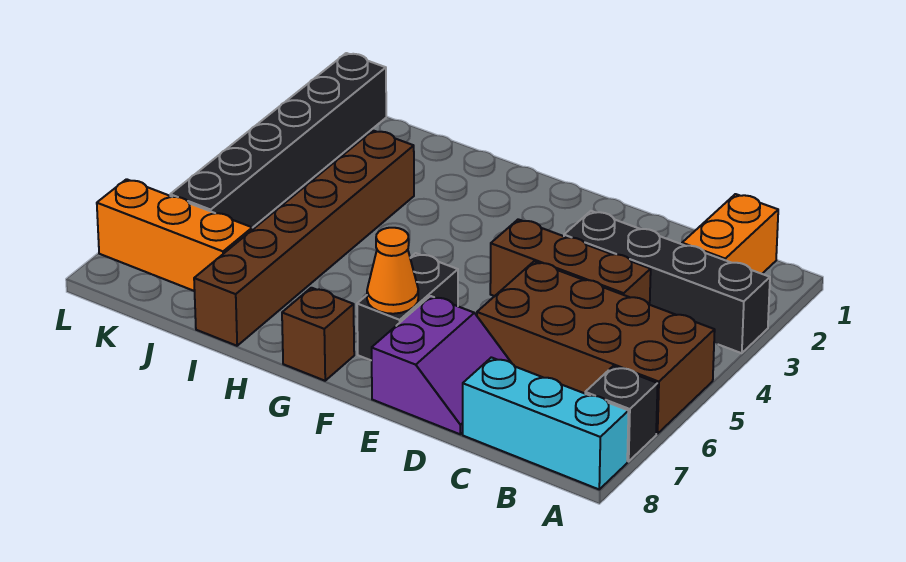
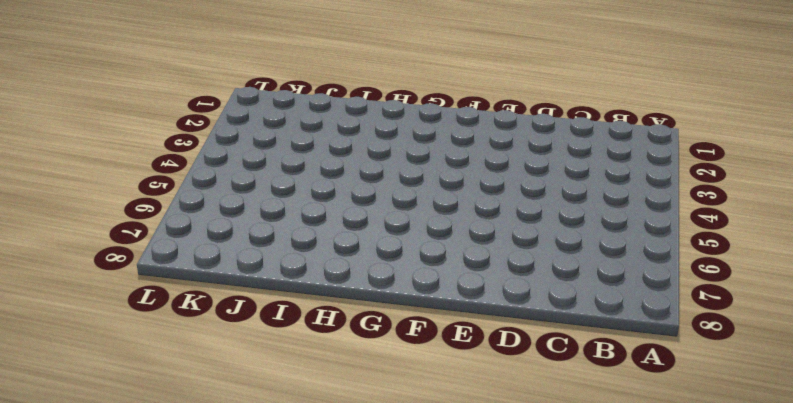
none -> black brick A3:D3 level 1
none -> brown brick A5:D6 level 1
none -> black brick A7 level 1

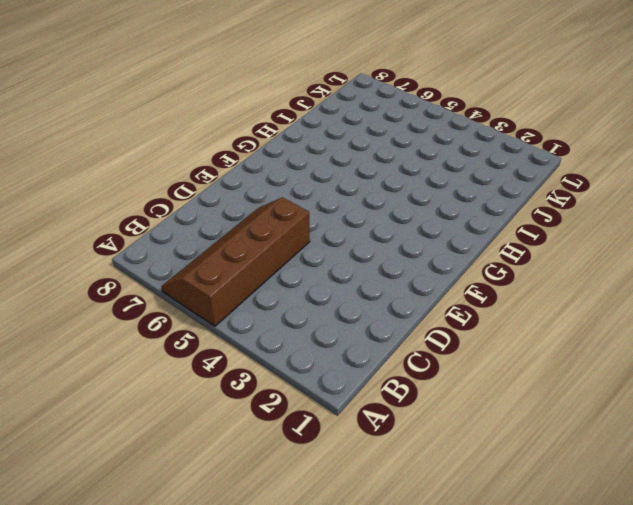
brown slope A5:D6 level 1 top 5 -> brown brick A5:D6 level 1
none -> black brick A3:D3 level 1
none -> black brick A7 level 1
none -> cyan brick A8:C8 level 1

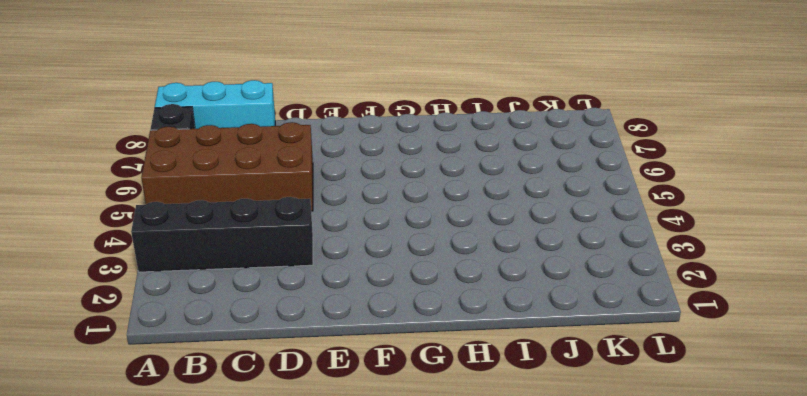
none -> orange brick B1:B2 level 1
none -> brown brick C4:E4 level 1
none -> purple slope D7:E8 level 1 top E

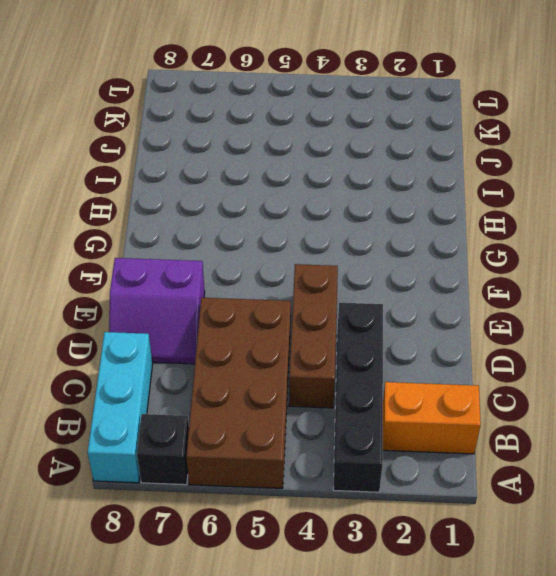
none -> black brick F6:F7 level 1
none -> brown brick G8 level 1
none -> brown brick I3:I8 level 1

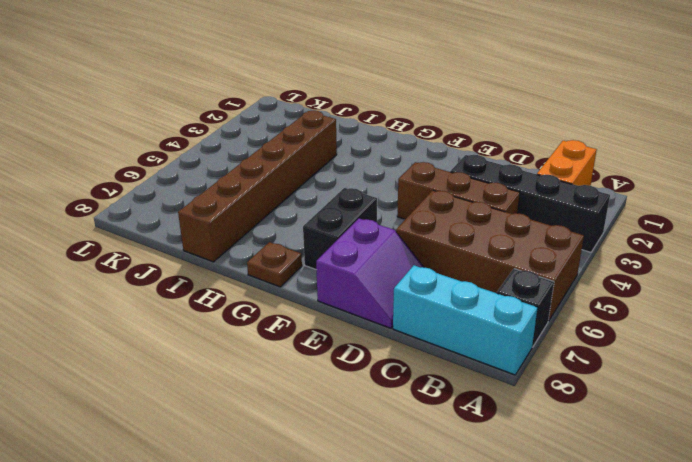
brown plate G8 level 1 -> brown brick G8 level 1
none -> orange brick J7:L7 level 1
none -> black brick K1:K6 level 1
none -> orange cone F7 level 2

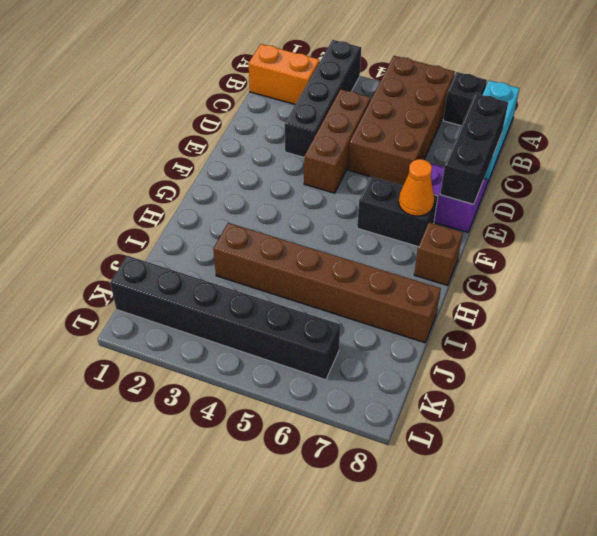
black brick C8:E8 level 2 -> none
none -> orange brick J7:L7 level 1

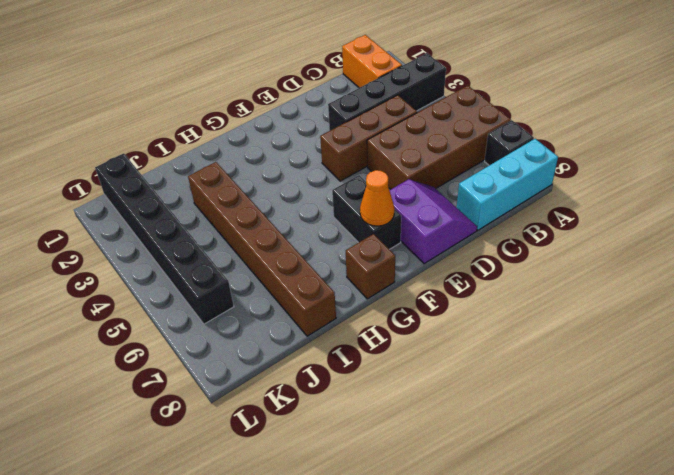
none -> orange brick J7:L7 level 1

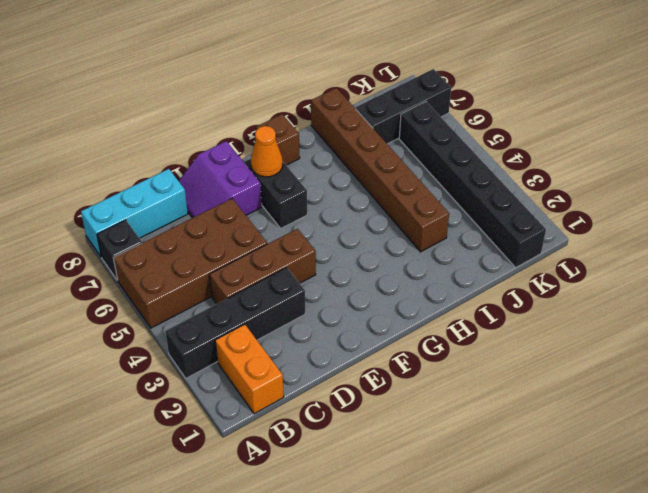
black brick J7:L7 level 1 -> orange brick J7:L7 level 1

